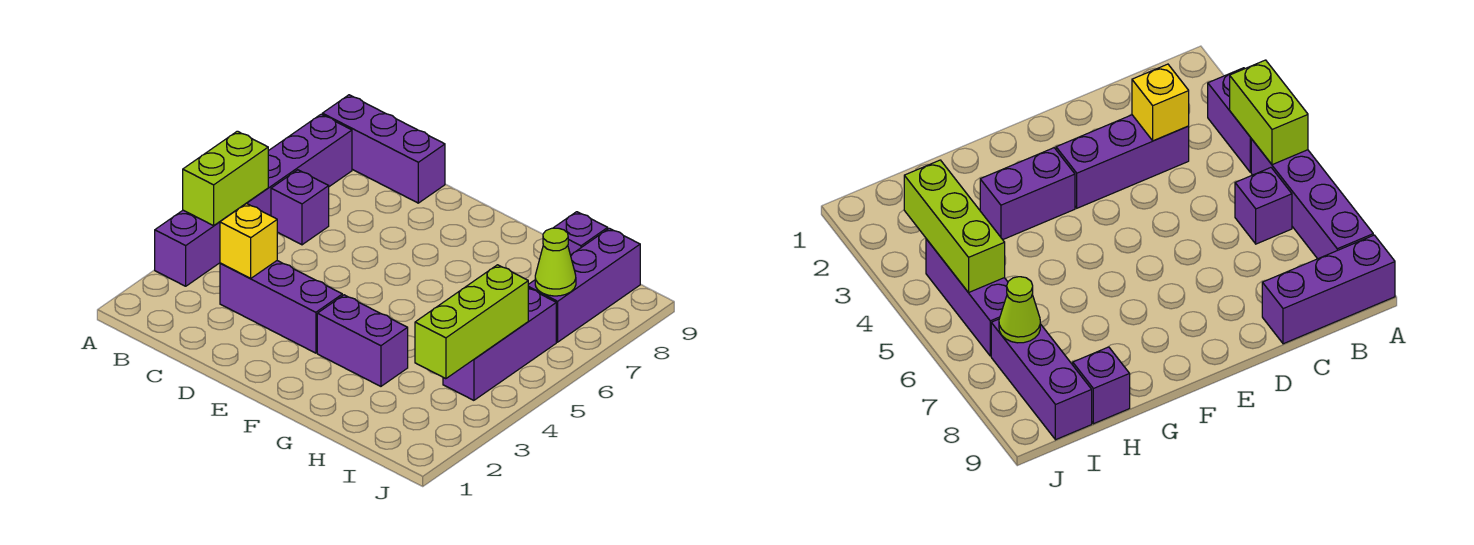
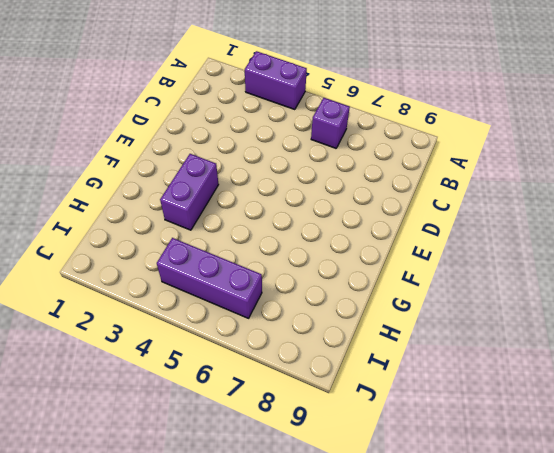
none -> purple brick A5:A8 level 1
none -> purple brick A9:C9 level 1
none -> purple brick C3:E3 level 1

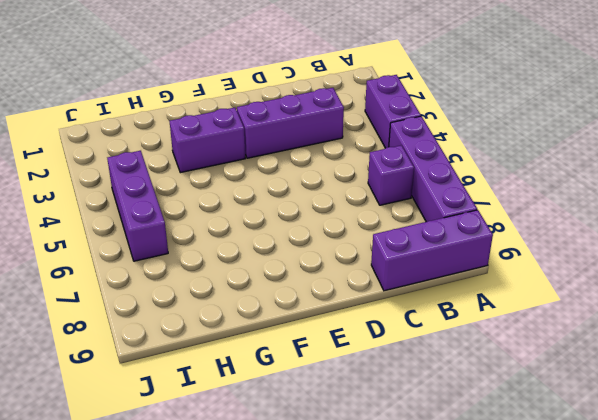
none -> purple brick H9 level 1
none -> purple brick I7:I9 level 1
none -> lime brick A4:A5 level 2

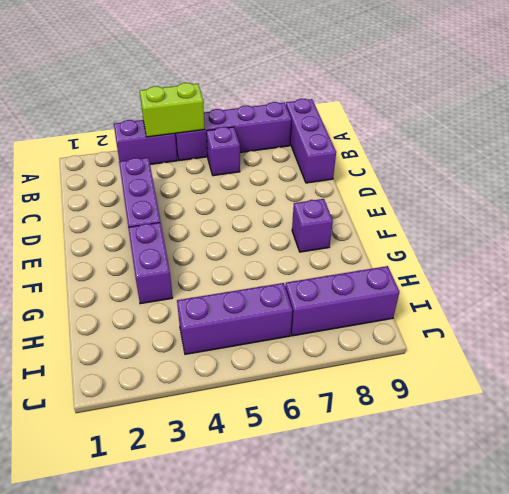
purple brick F8 level 1 -> purple brick H9 level 1
none -> yellow brick C3 level 2
none -> lime brick I3:I5 level 2
none -> lime cone I7 level 2

